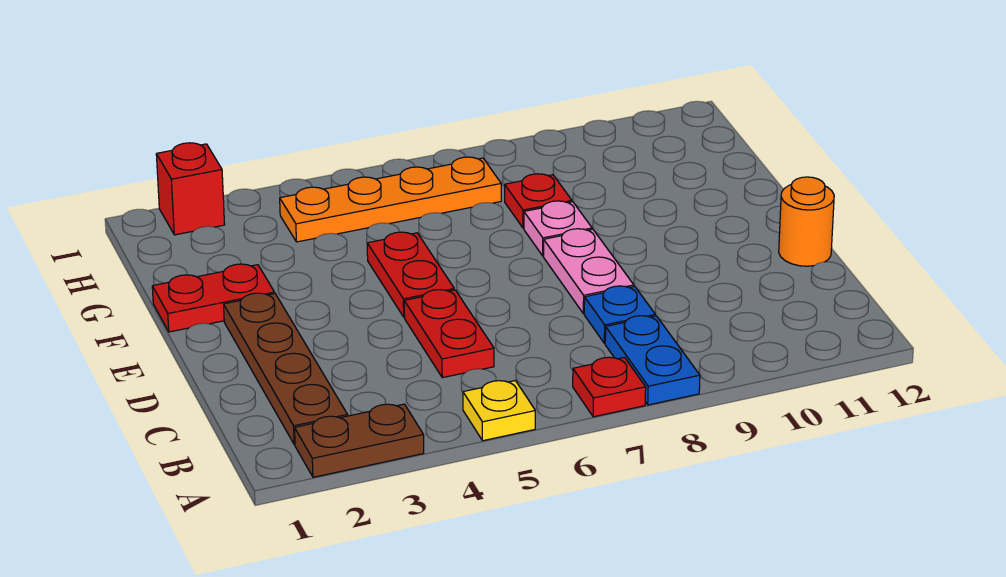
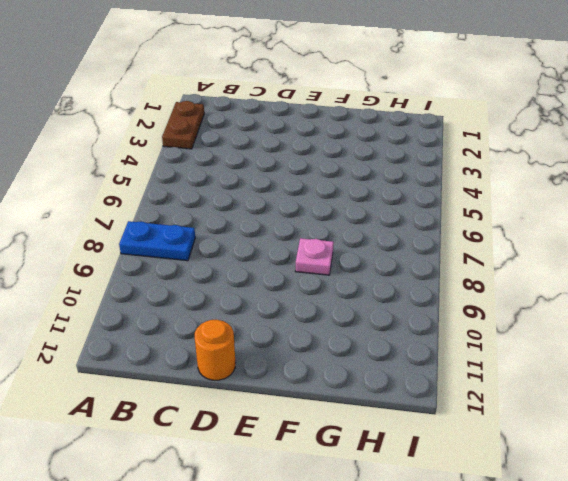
none -> yellow plate A5 level 1
none -> red plate A7 level 1
none -> brown plate B2:E2 level 1

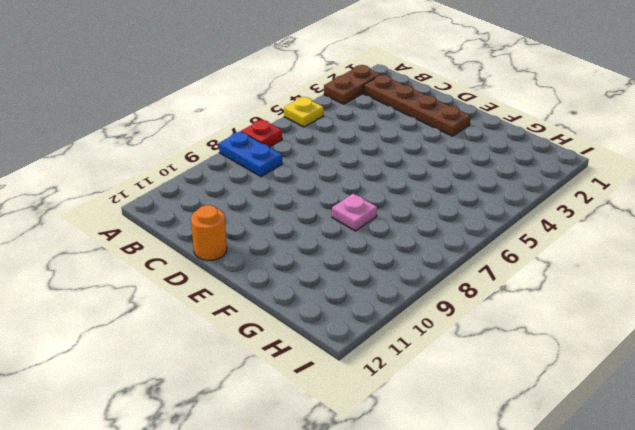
none -> red plate C5:D5 level 1
none -> blue plate C8 level 1
none -> pink plate D8:E8 level 1

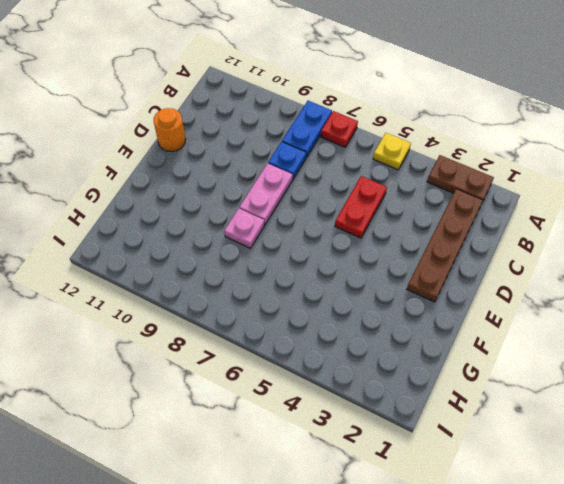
none -> red plate E5:F5 level 1
none -> red plate F1:F2 level 1
none -> red plate G8 level 1

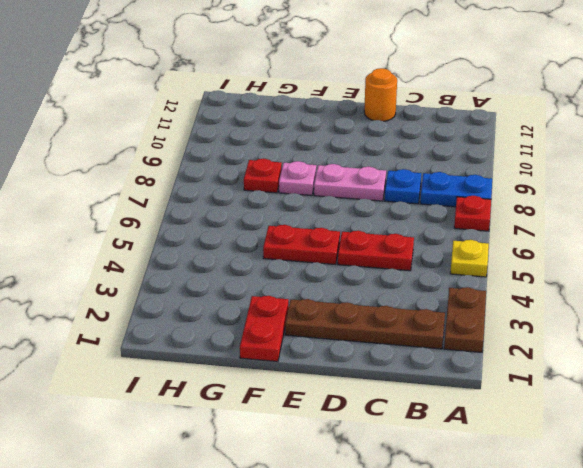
none -> orange plate H4:H7 level 1
none -> red brick I2 level 1

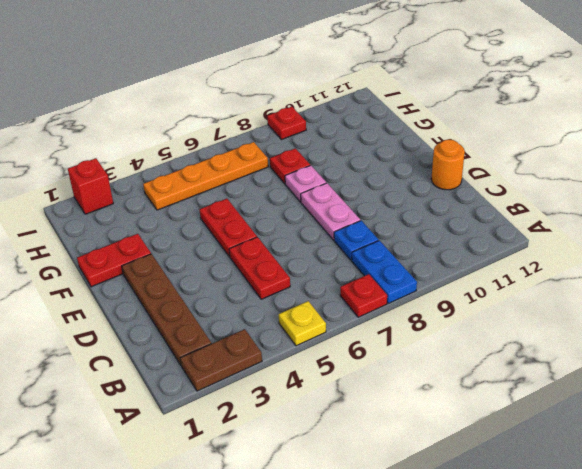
red plate I9 level 1 -> none

